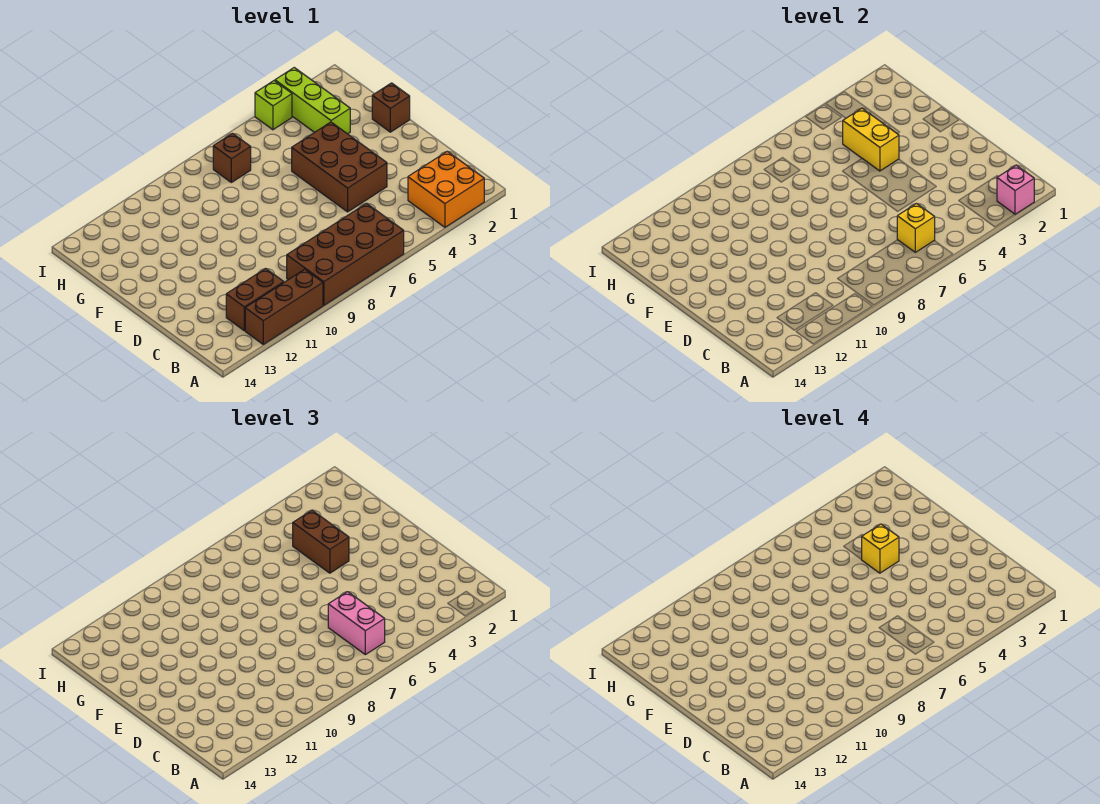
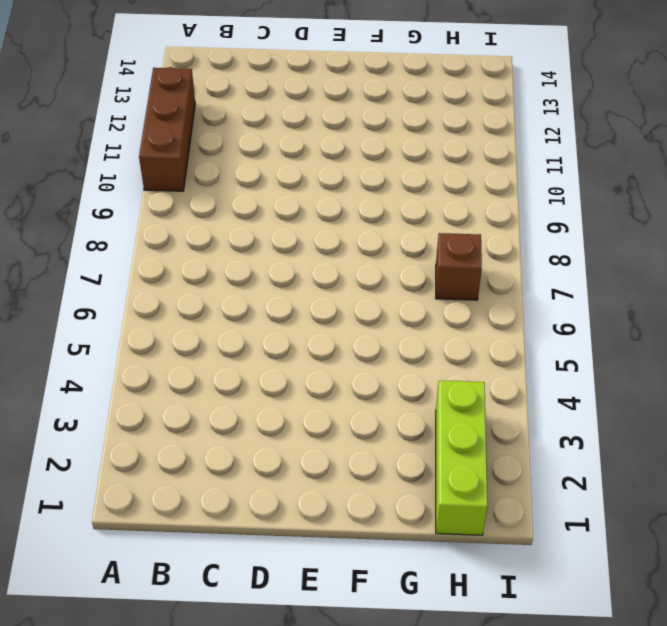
lime brick H1:H3 level 1 -> lime brick G3:I3 level 1
none -> orange brick A2:B3 level 1
none -> brown brick A6:B9 level 1
none -> brown brick B11:B12 level 1

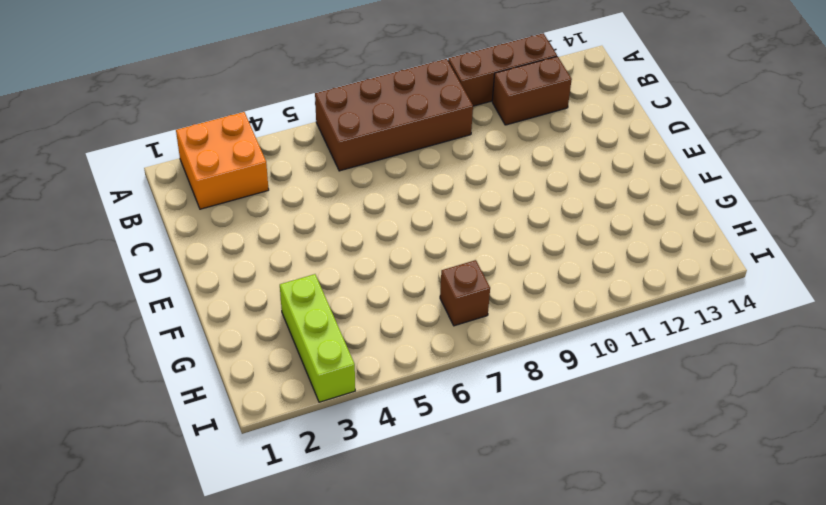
none -> brown brick D4:F5 level 1
none -> brown brick F1 level 1
none -> lime brick I4 level 1

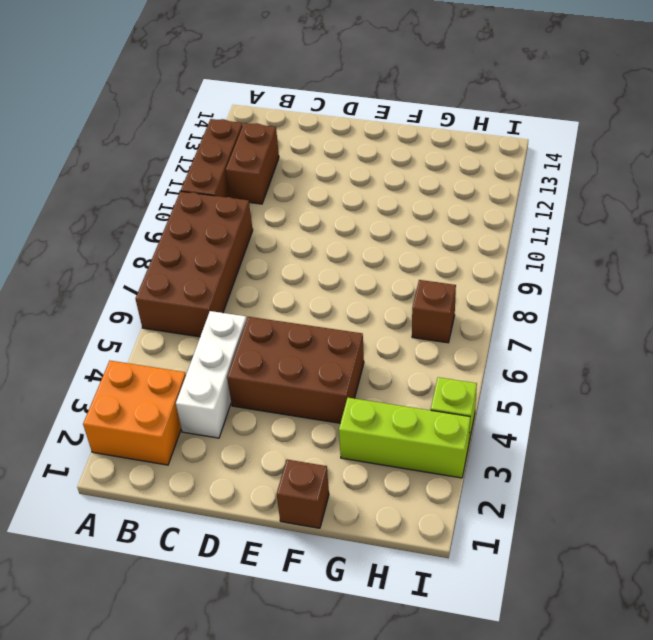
white brick C3:C5 level 1 -> none
none -> pink brick A2 level 2
none -> yellow brick B6 level 2
none -> yellow brick F4:G4 level 2

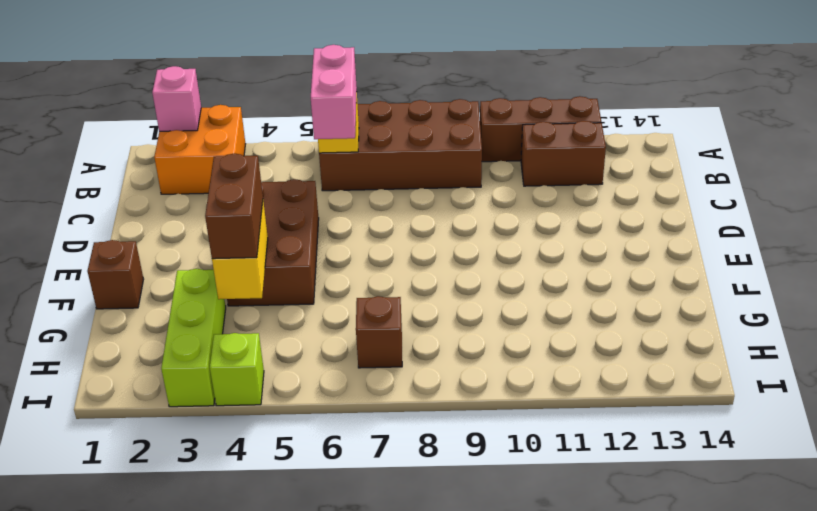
none -> yellow brick F4 level 4

